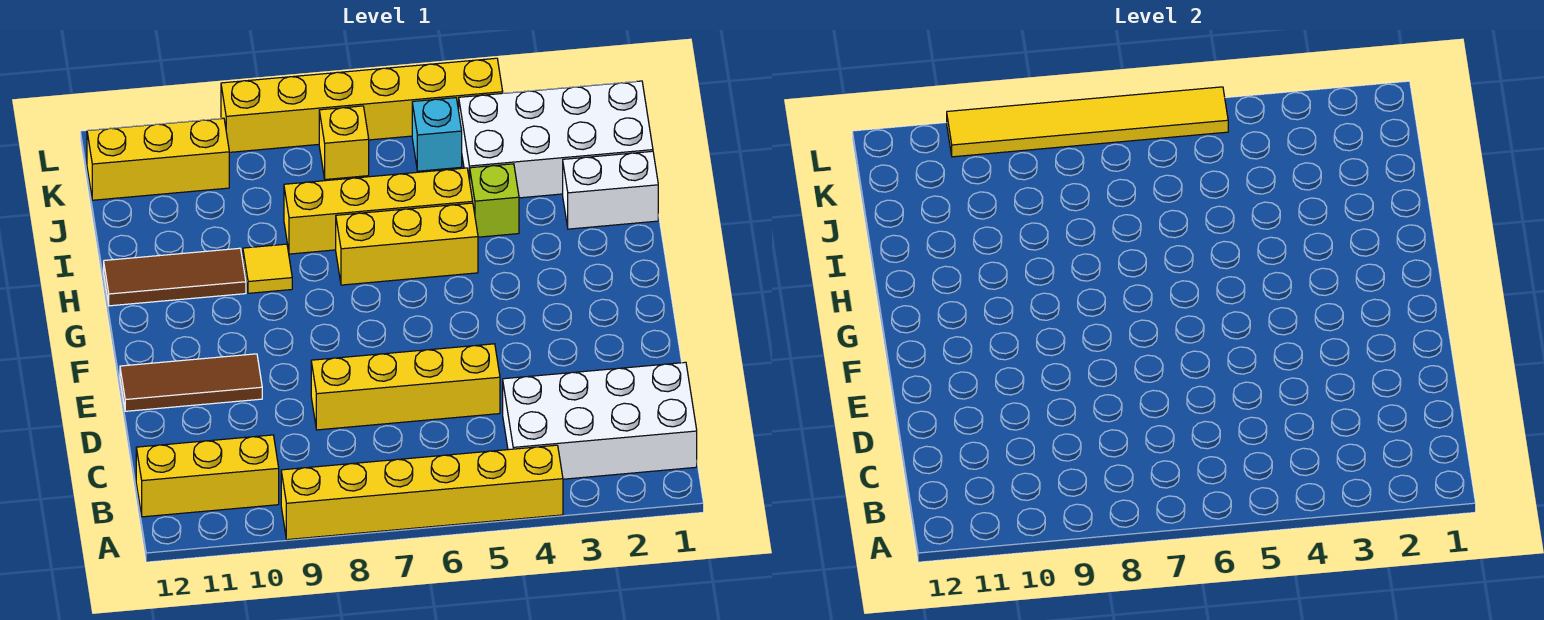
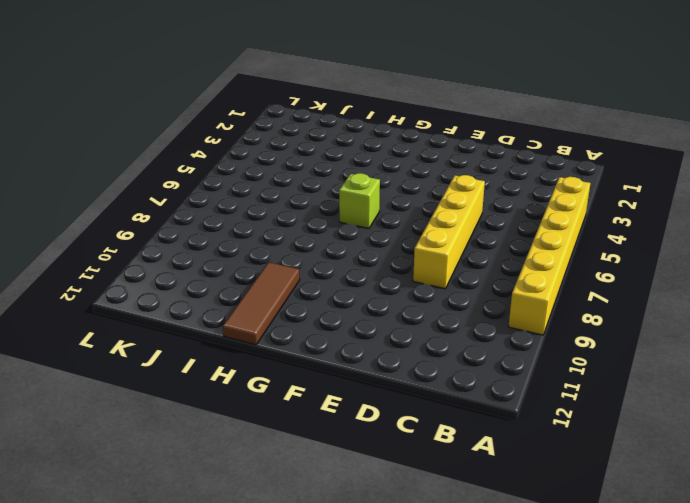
lime brick G6 level 1 -> lime brick I4 level 1
none -> white brick B1:C4 level 1
none -> yellow brick B10:B12 level 1
none -> brown tile E10:E12 level 1

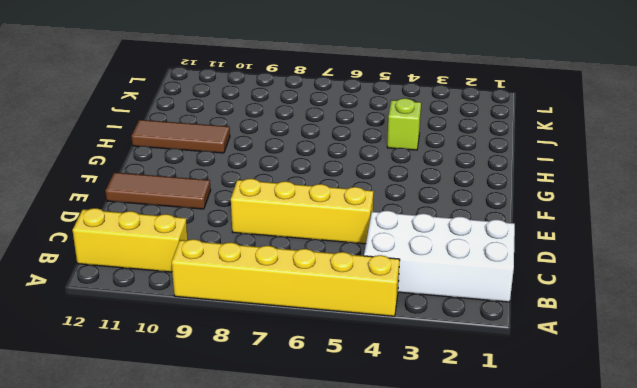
none -> yellow brick H5:H7 level 1
none -> yellow tile H9 level 1
none -> white brick I1:I2 level 1

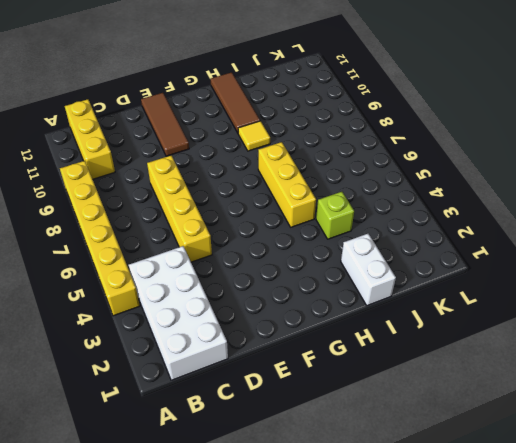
none -> yellow brick I5:I8 level 1
none -> white brick J1:K4 level 1
none -> cyan brick K5 level 1

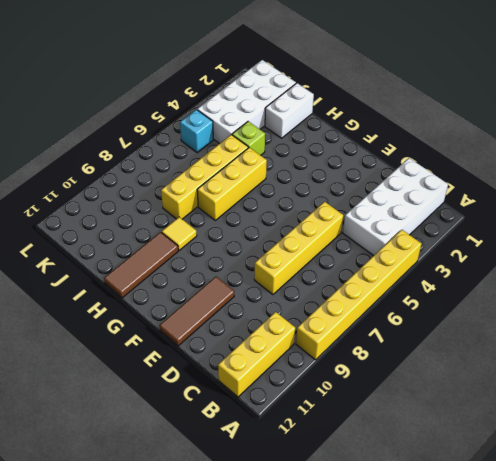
none -> yellow brick K7 level 1
none -> yellow brick K10:K12 level 1
none -> yellow brick L4:L9 level 1

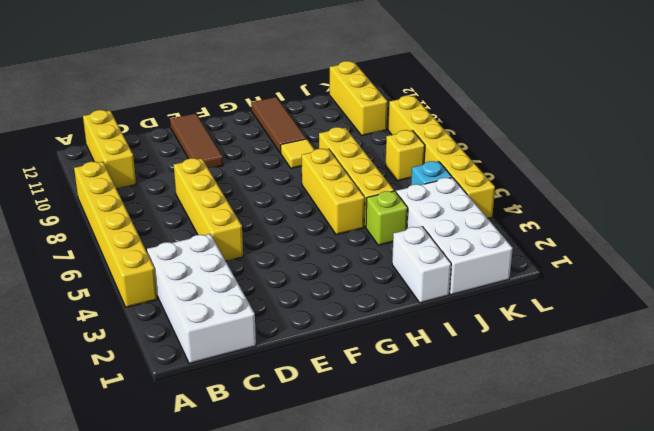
none -> yellow tile L5:L10 level 2

